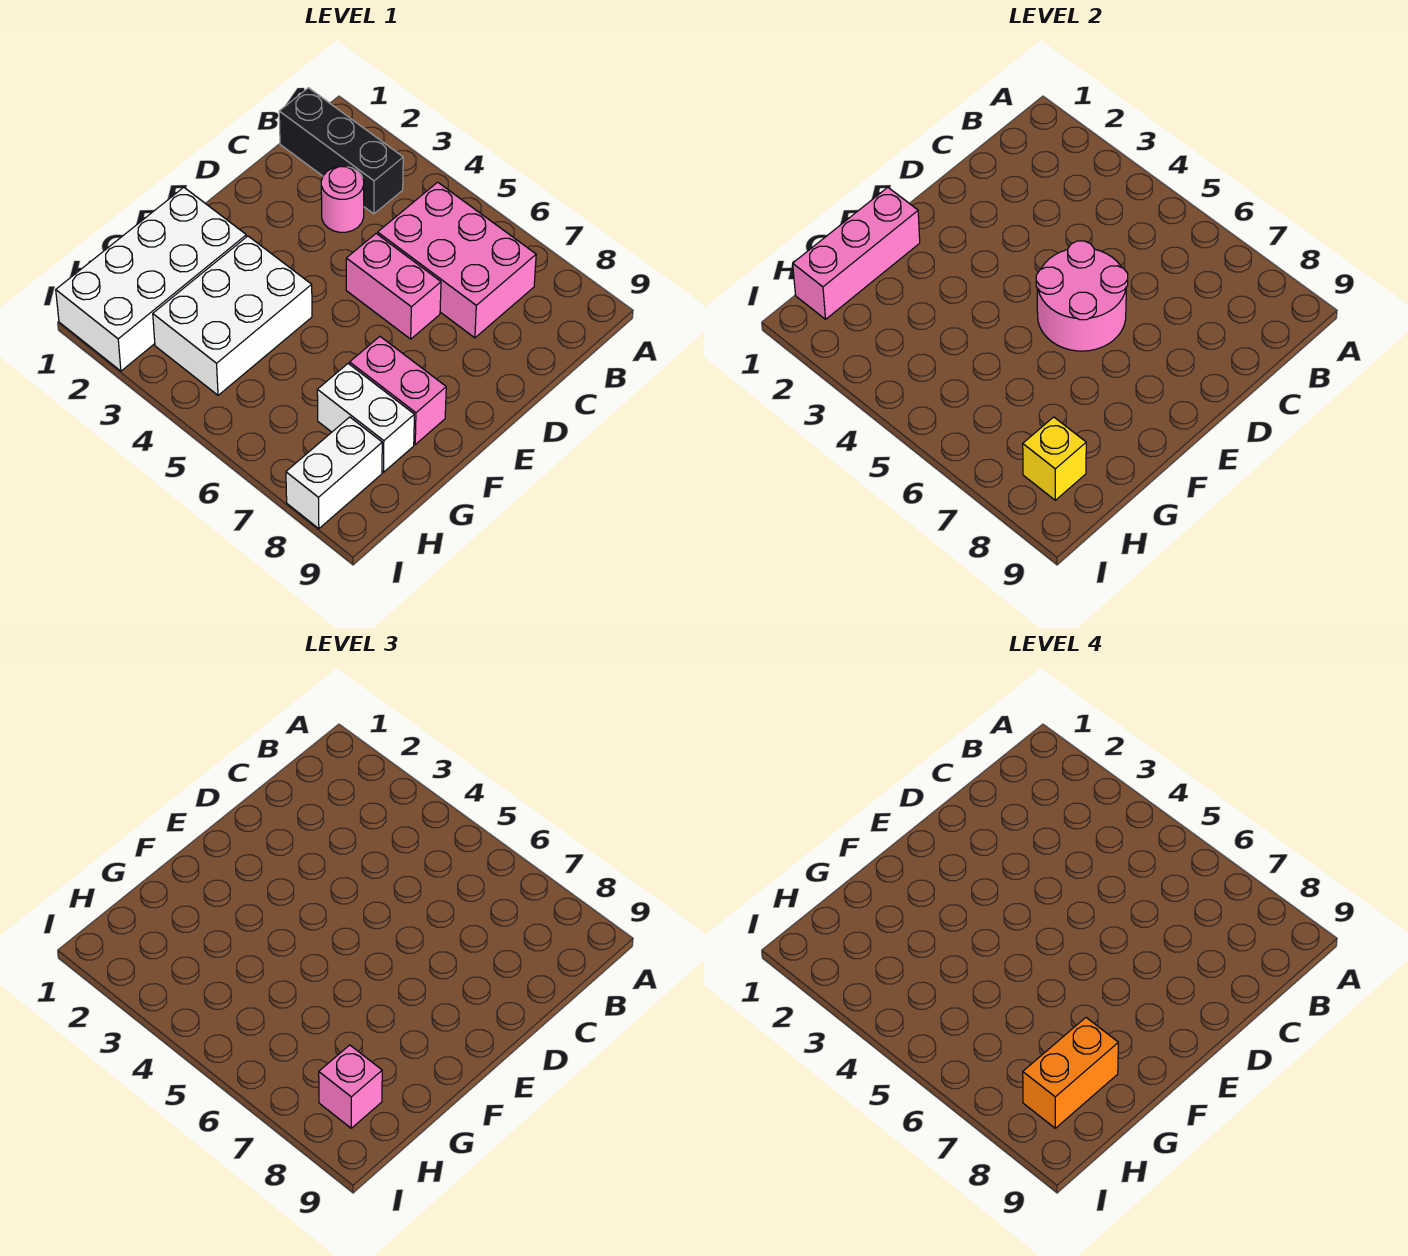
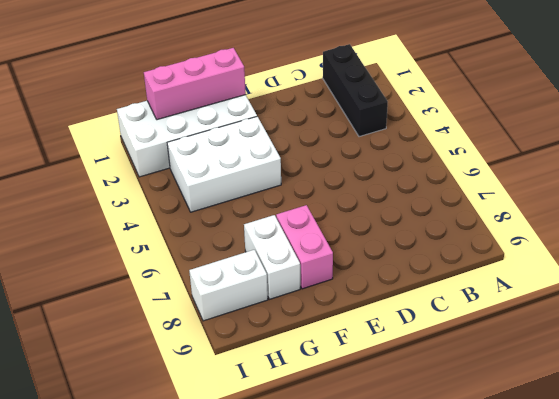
none -> pink brick B5:C7 level 1
none -> pink round brick C3 level 1
none -> pink brick D5:D6 level 1

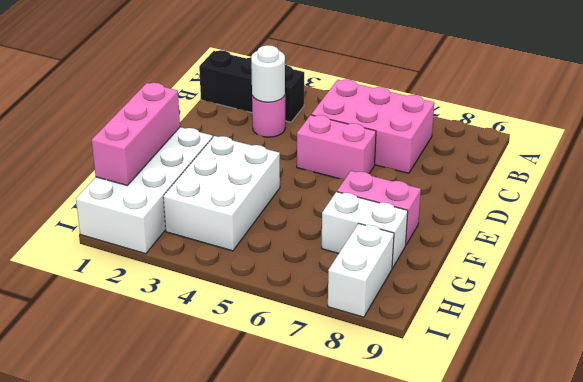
white round brick C3 level 2 -> none
none -> pink round brick D5:E6 level 2
none -> yellow brick H8 level 2
none -> pink brick H8 level 3

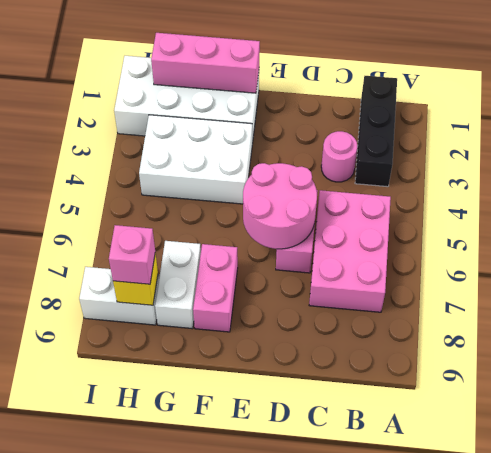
none -> orange brick G8:H8 level 4

